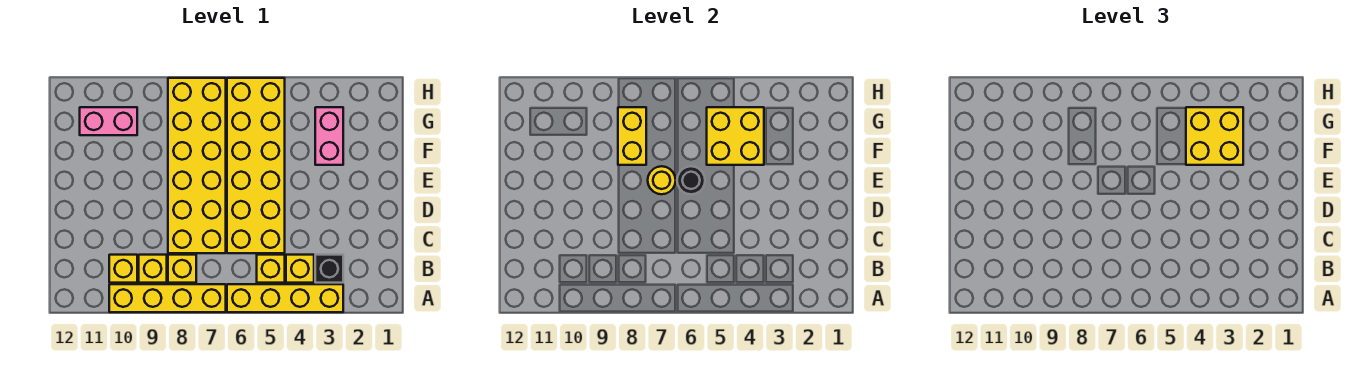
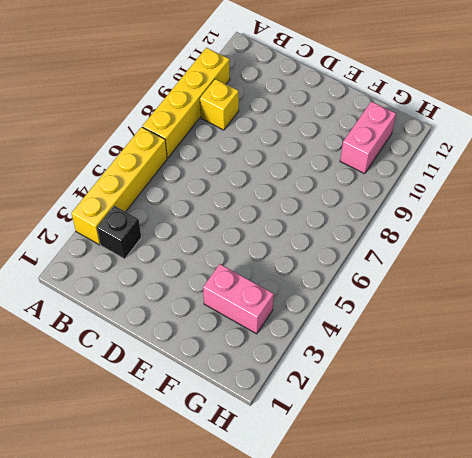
none -> yellow brick B4 level 1
none -> yellow brick B5 level 1
none -> yellow brick B8 level 1

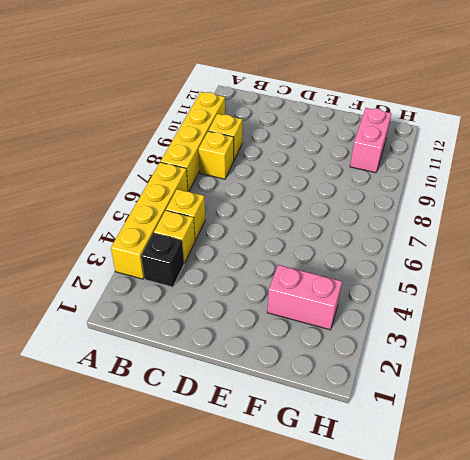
none -> yellow brick B10 level 1
none -> yellow brick C5:H6 level 1
none -> yellow brick C7:H8 level 1

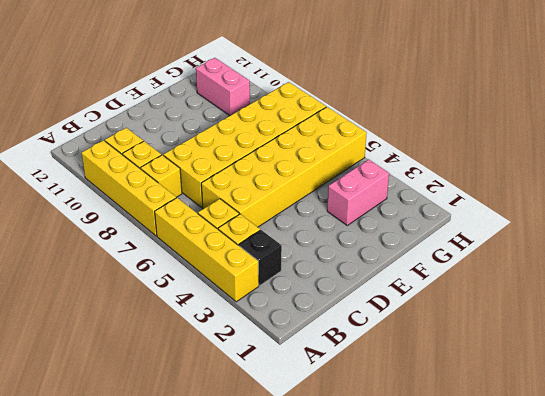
none -> black round brick E6 level 2
none -> yellow round brick E7 level 2
none -> yellow brick F4:G5 level 2

